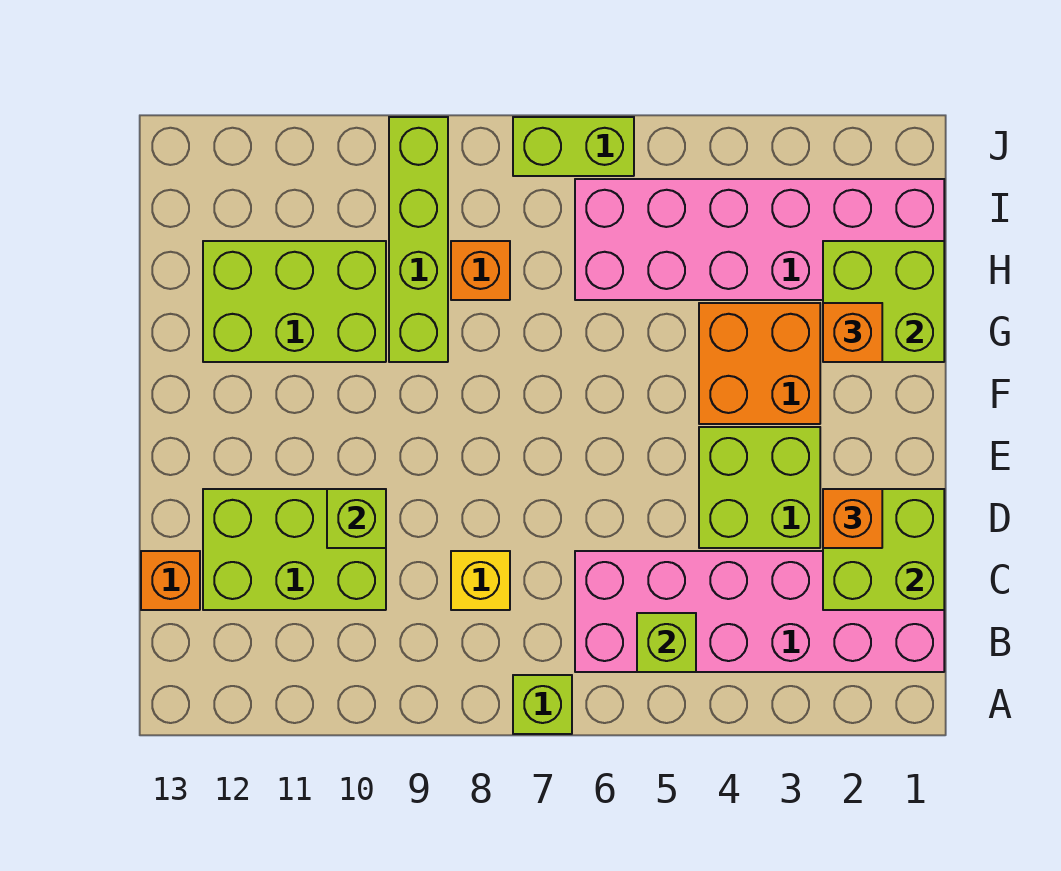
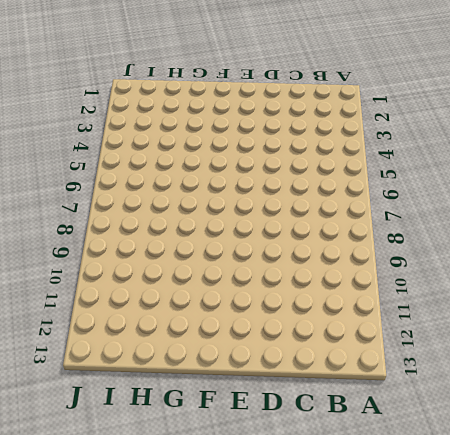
none -> lime brick A7 level 1
none -> pink brick B1:C6 level 1
none -> yellow brick C8 level 1

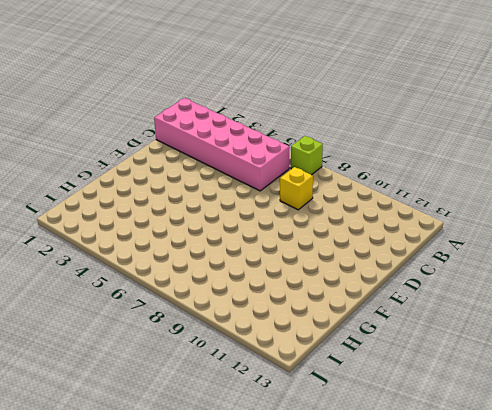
none -> lime brick C10:D12 level 1
none -> orange brick C13 level 1
none -> lime brick D3:E4 level 1

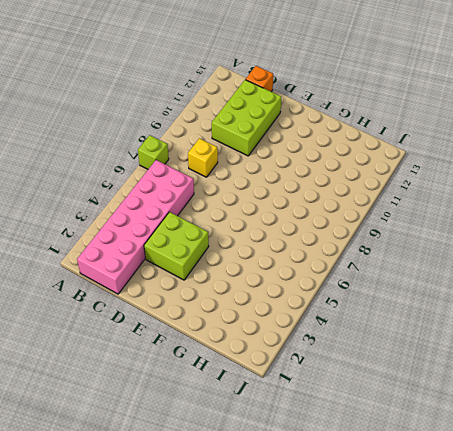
none -> orange brick F3:G4 level 1
none -> lime brick G9:J9 level 1
none -> lime brick G10:H12 level 1

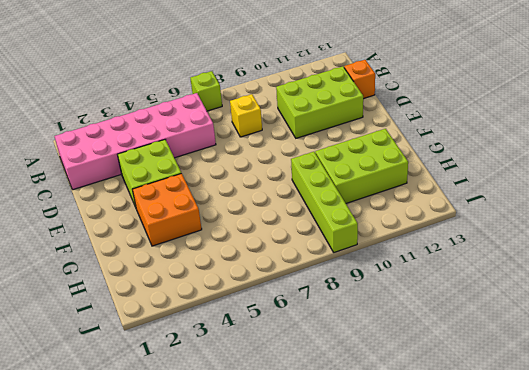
none -> pink brick H1:I6 level 1
none -> orange brick H8 level 1
none -> lime brick J6:J7 level 1

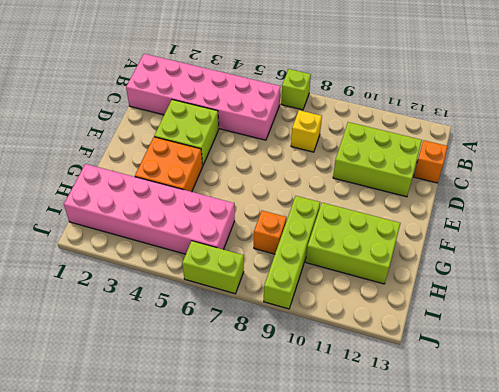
none -> lime brick B5 level 2
none -> lime brick C1:D2 level 2
none -> lime brick D10 level 2

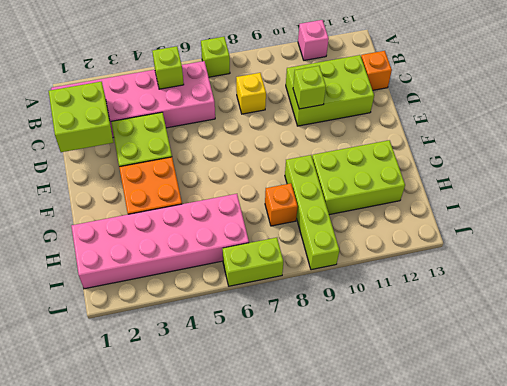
pink brick A11 level 1 -> none
none -> lime brick G1:H2 level 2
none -> orange brick D2 level 3
none -> orange brick G2 level 3

